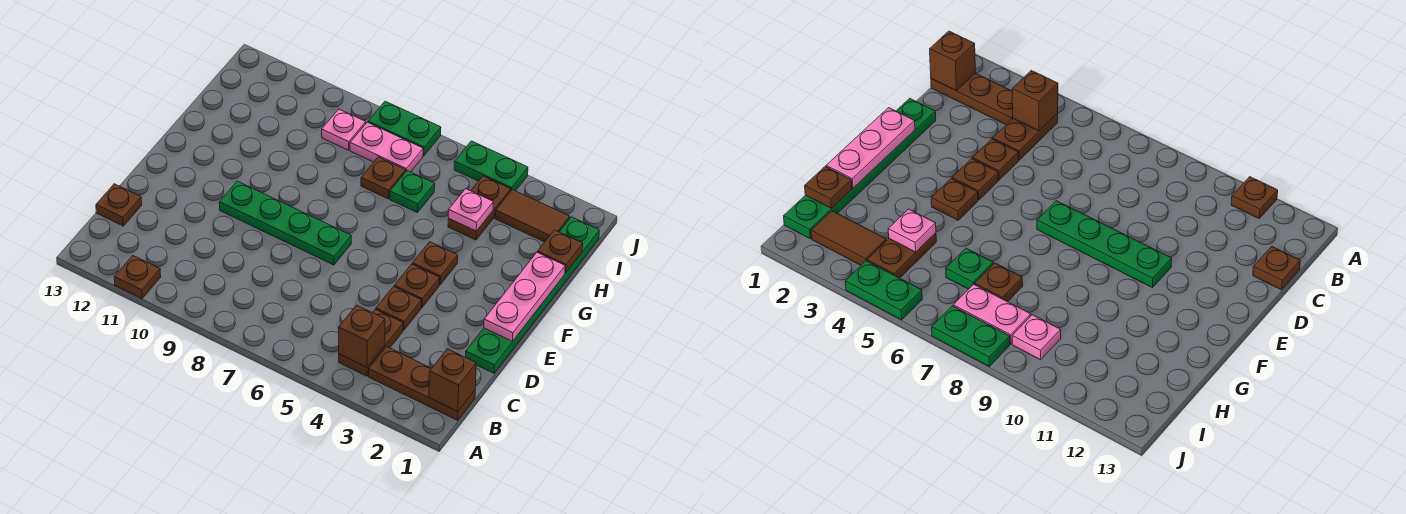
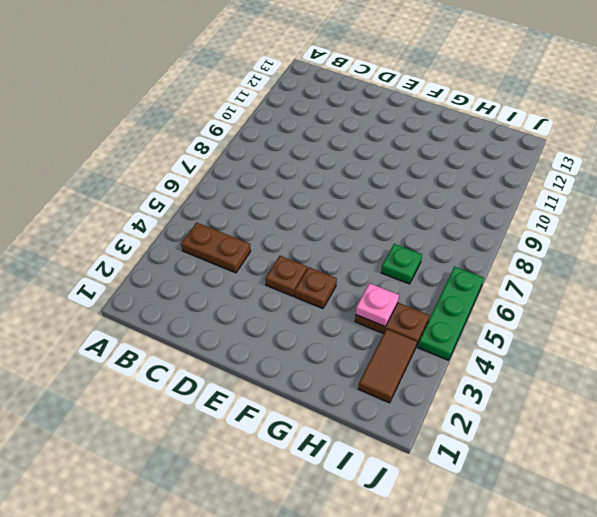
green plate J4:J6 level 1 -> green plate J4:J5 level 1
none -> brown plate A11 level 1
none -> brown plate B1:B3 level 1
none -> brown plate C13 level 1

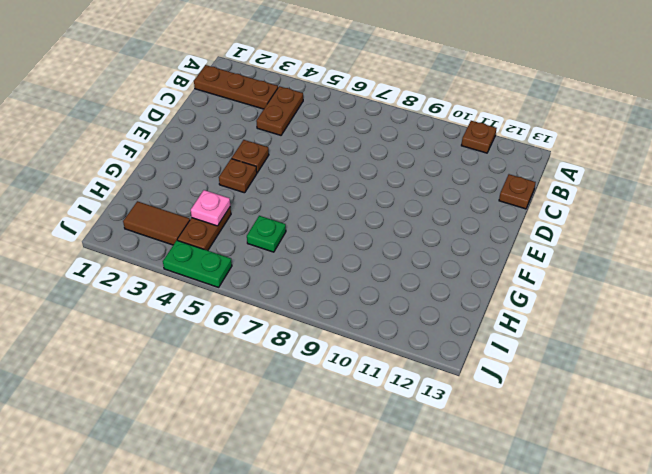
none -> green plate D1:I1 level 1
none -> brown plate D4 level 1
none -> green plate E7:E10 level 1

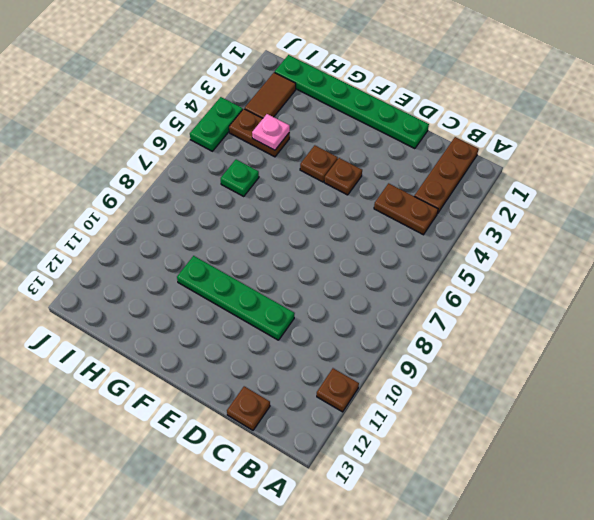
green plate D10:G10 level 1 -> green plate E7:E10 level 1
none -> brown plate D4 level 1
none -> brown plate H7 level 1
none -> pink plate I7:I8 level 1

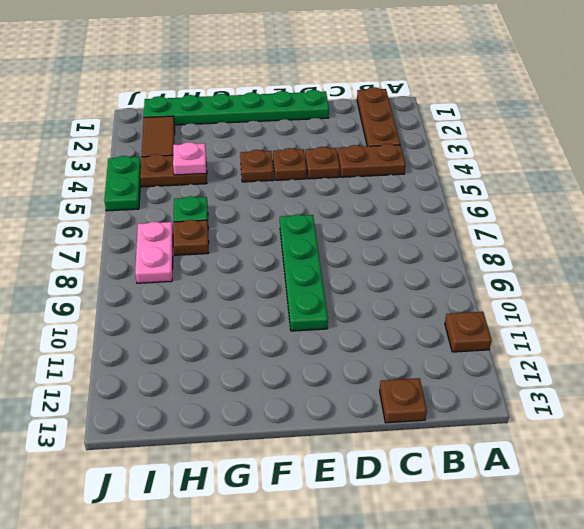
none -> pink plate I9 level 1
none -> green plate J7:J8 level 1
none -> brown brick B1 level 2

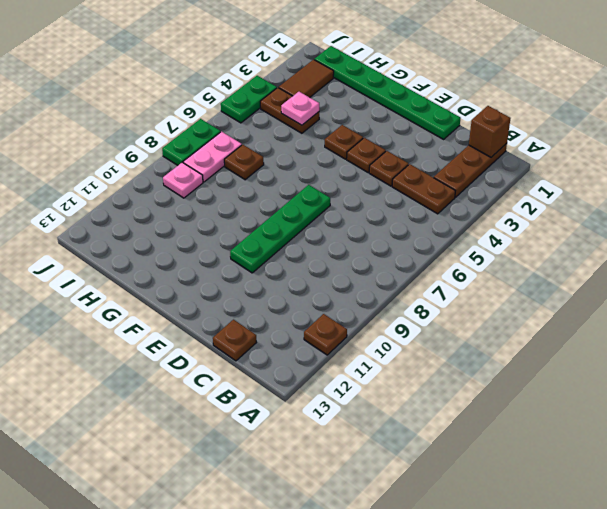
none -> green plate H6 level 1
none -> brown brick B4 level 2
none -> pink plate E1:G1 level 2

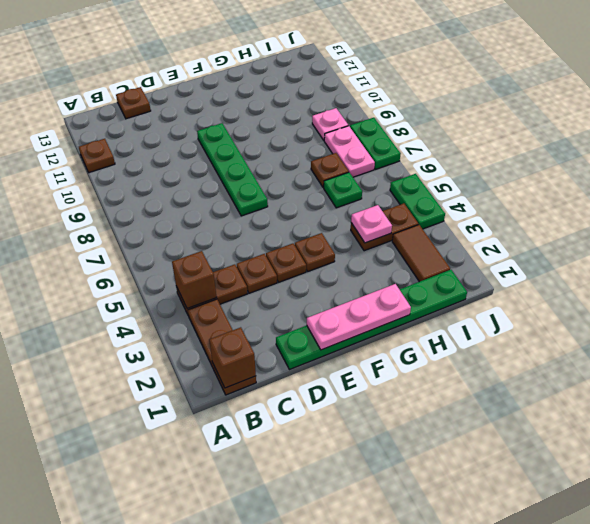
none -> brown plate H1 level 2

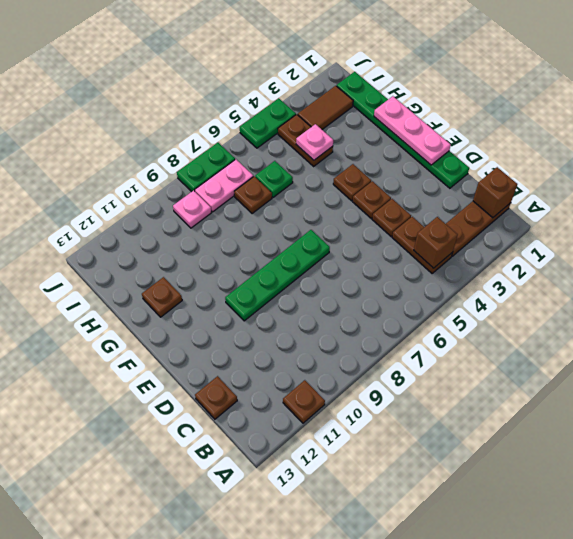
brown plate G12 level 1 -> brown plate H1 level 2

